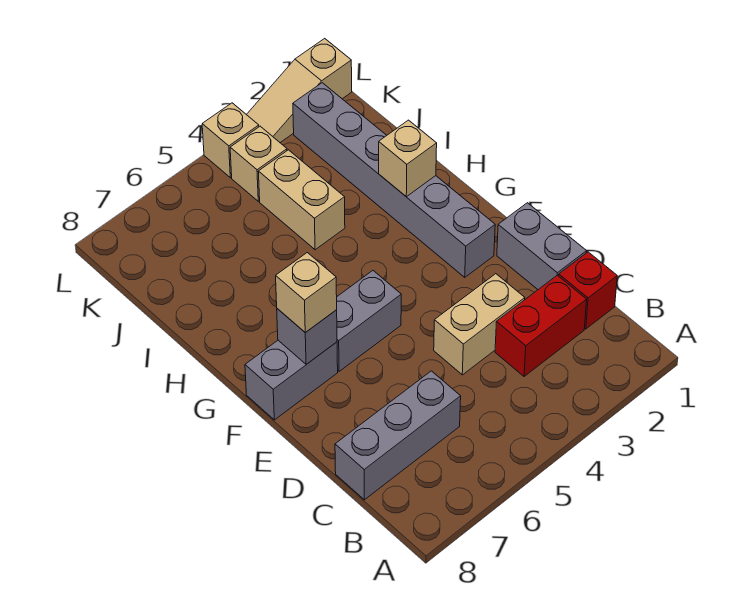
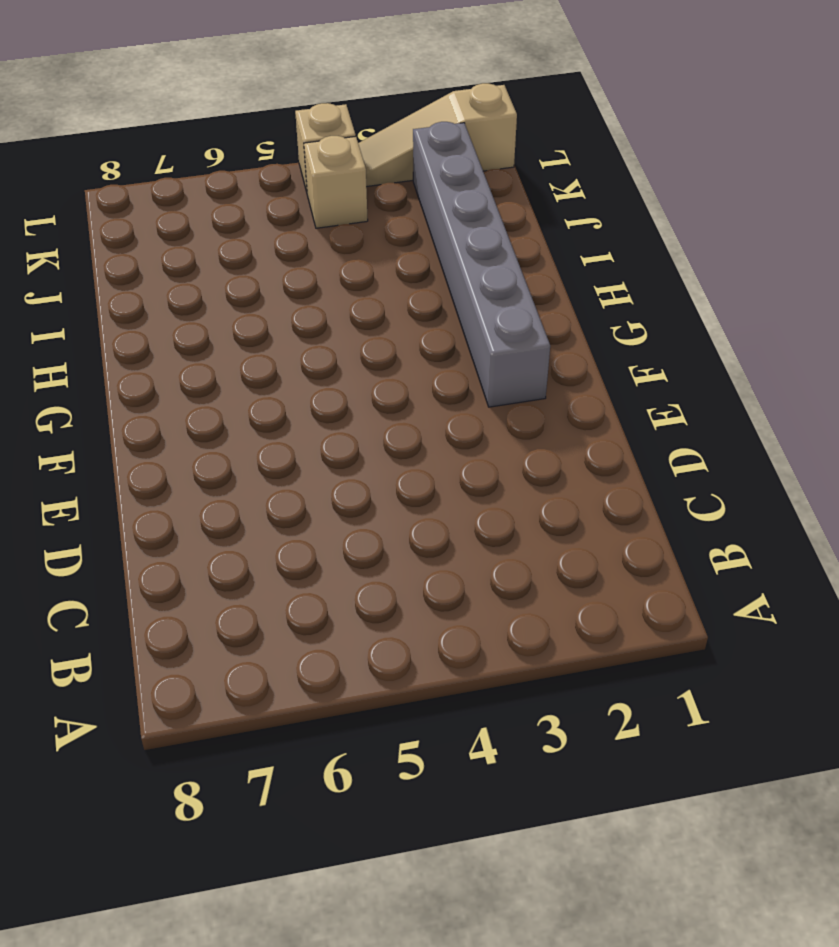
none -> red brick C1 level 1
none -> red brick C2:C3 level 1
none -> grey brick C6:C8 level 1

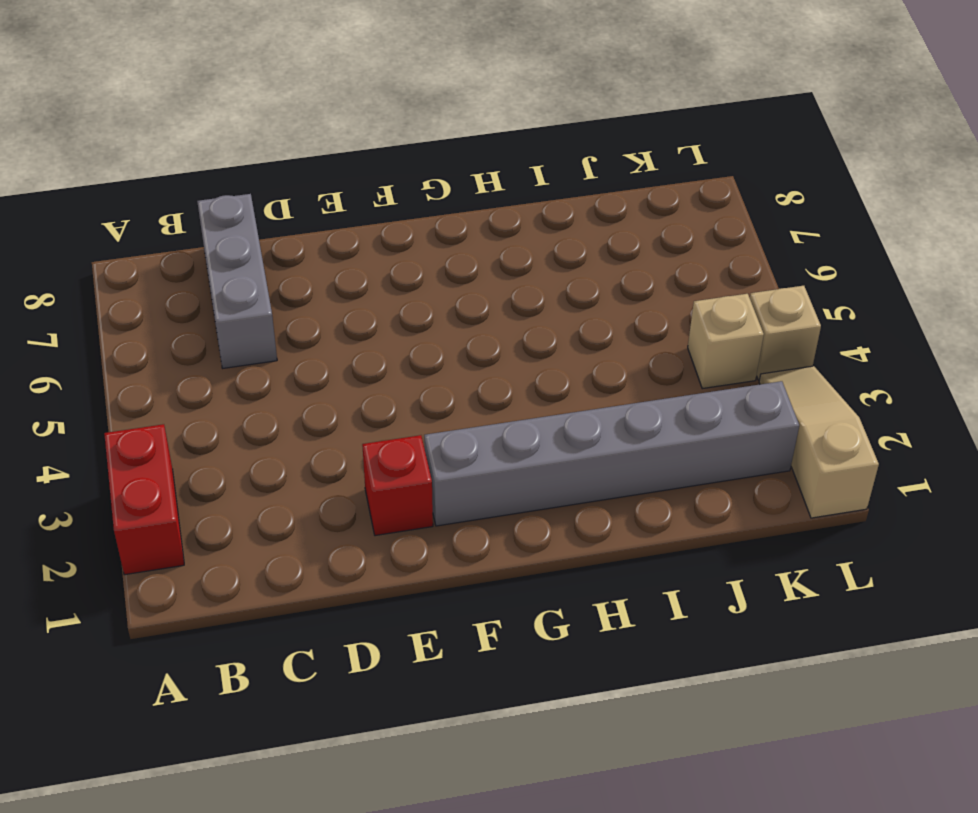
red brick A2:A3 level 1 -> red brick C2:C3 level 1
red brick E2 level 1 -> red brick C1 level 1
none -> grey brick D1:E1 level 1
none -> tan brick D3:D4 level 1
none -> grey brick F5:F6 level 1

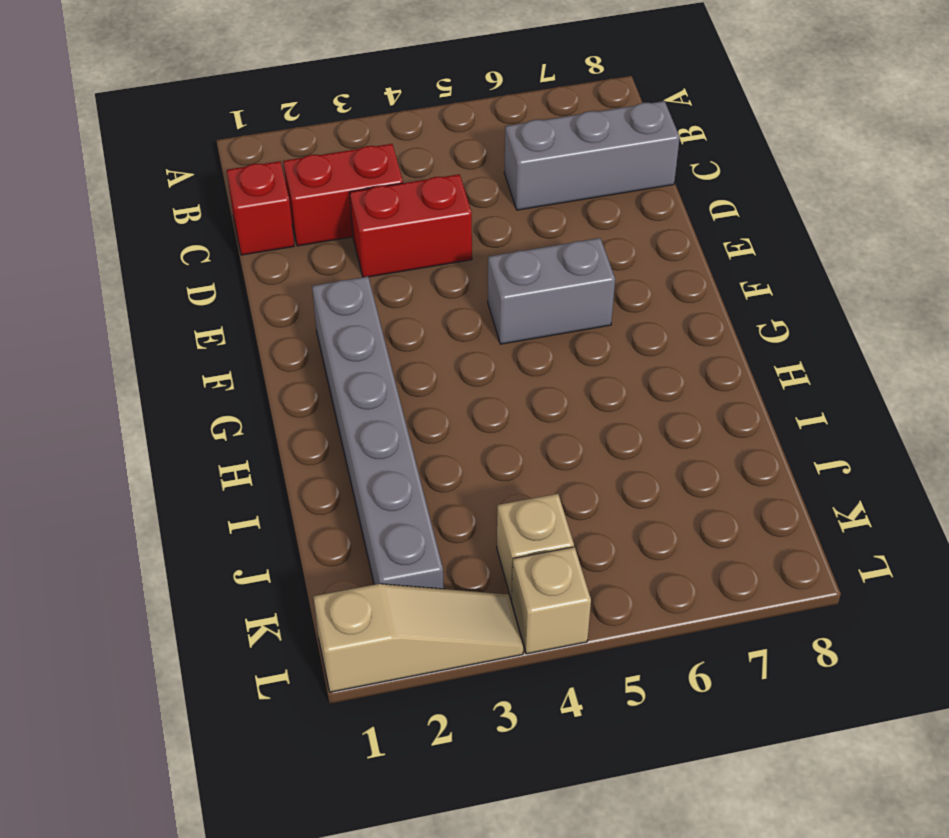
red brick D3:D4 level 1 -> tan brick D3:D4 level 1
none -> grey brick D1:E1 level 1
none -> grey brick F7:F8 level 1
none -> tan brick I4:J4 level 1

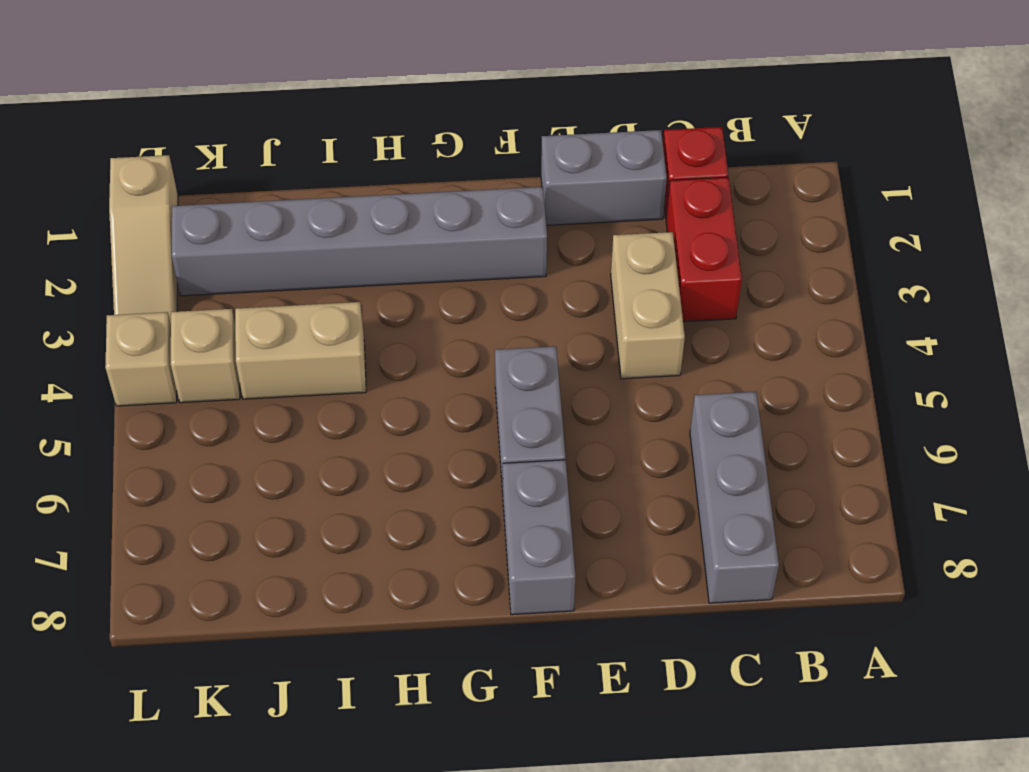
none -> grey brick F7 level 2
none -> tan brick H2 level 2
none -> tan brick F7 level 3

